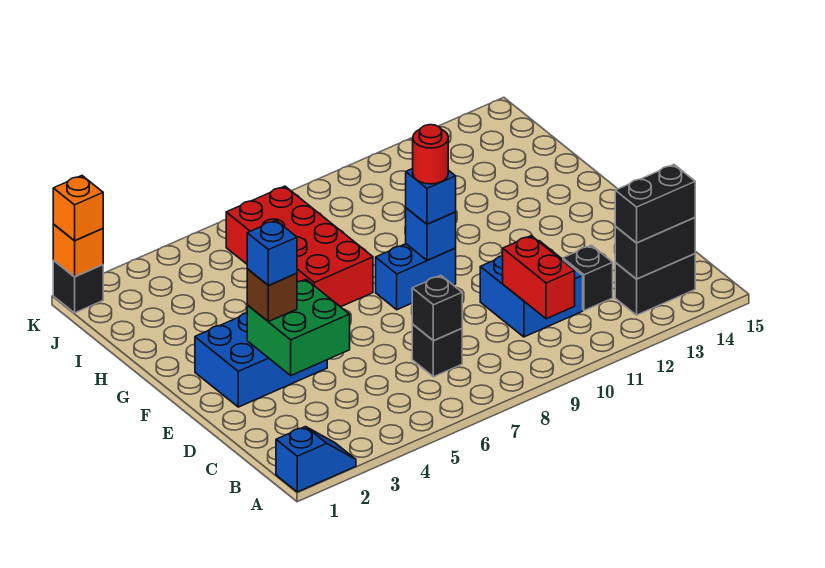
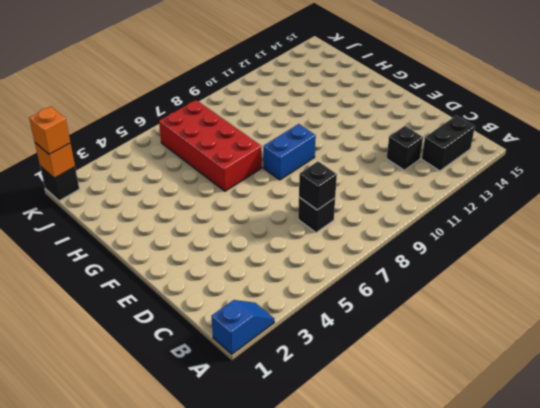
none -> blue brick C10:D11 level 1
none -> blue brick E2:F4 level 1
none -> red brick B10:C10 level 2

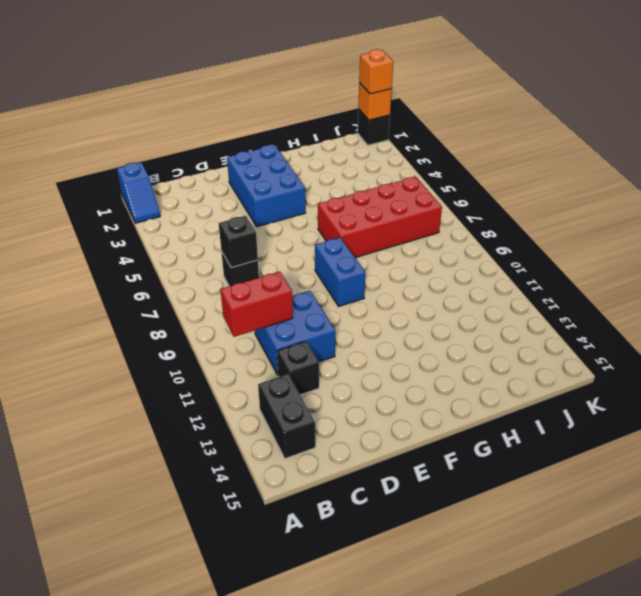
none -> black brick B13:B14 level 2
none -> green brick D3:E4 level 2
none -> blue brick F9 level 2

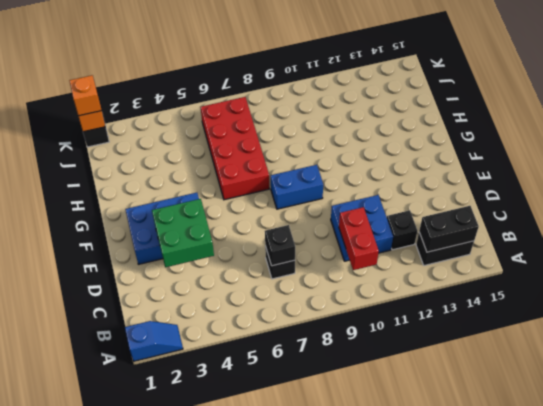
none -> blue brick F9 level 2
none -> black brick B13:B14 level 3
none -> brown brick E3 level 3

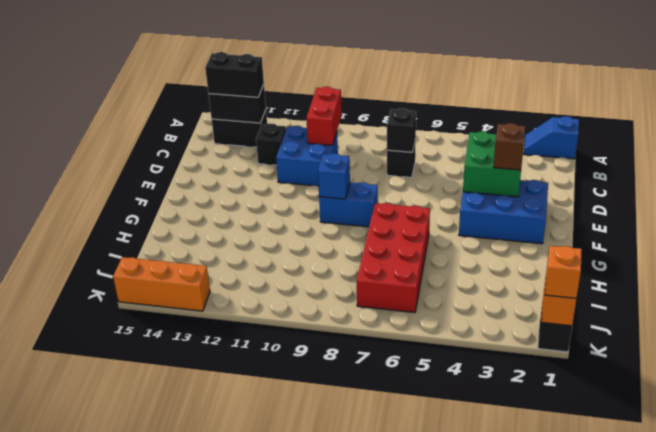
orange brick K13:K15 level 1 -> none
none -> blue brick F9 level 3
none -> blue brick E3 level 4
none -> red round brick F9 level 4

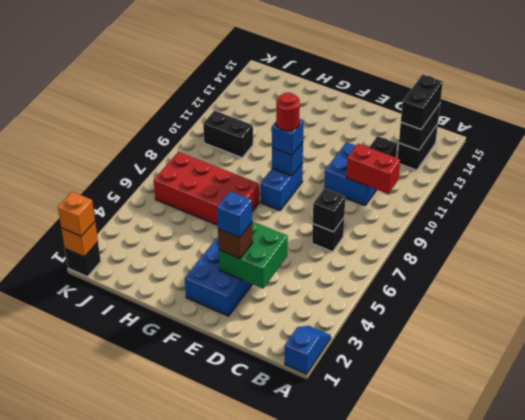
black brick I10:J10 level 1 -> none

